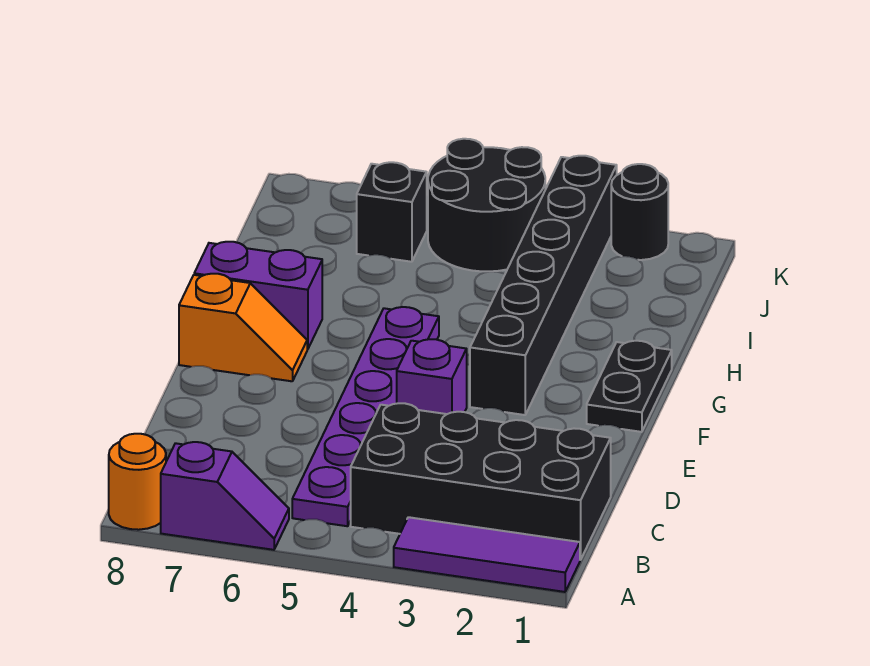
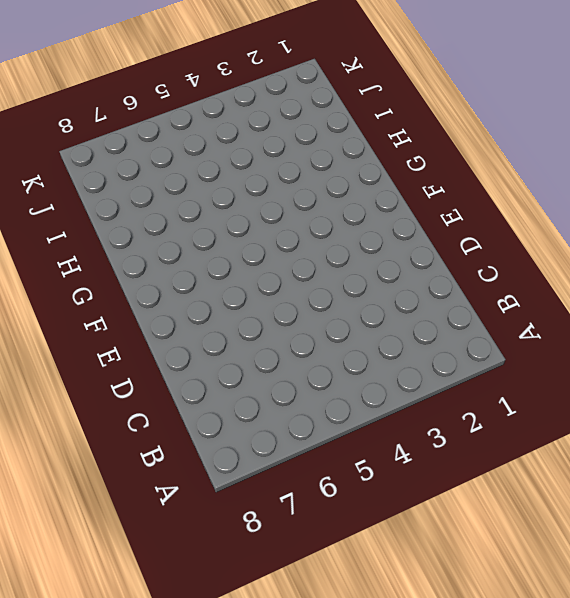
none -> purple tile A1:A3 level 1
none -> purple slope A6:A7 level 1 top 7
none -> orange round brick A8 level 1

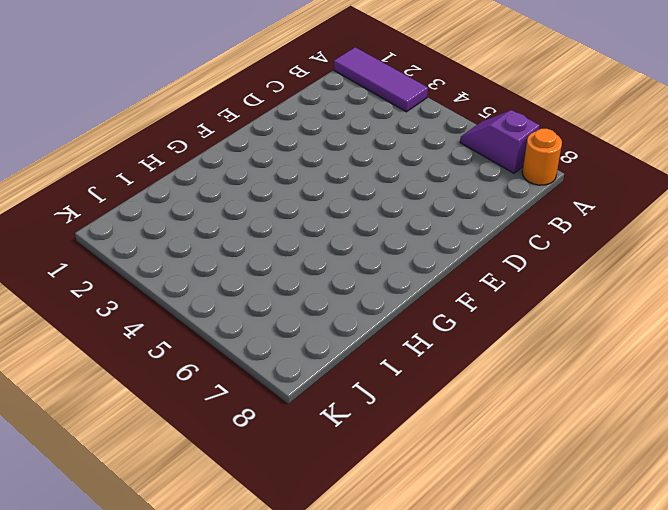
none -> black brick B1:C4 level 1
none -> purple plate B5:G5 level 1
none -> purple brick E4 level 1

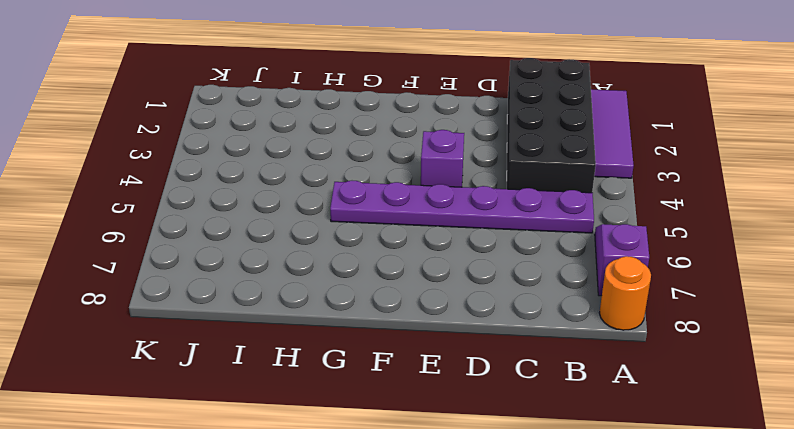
none -> black plate F1:G1 level 1
none -> black brick F3:K3 level 1
none -> orange slope F7:F8 level 1 top 8

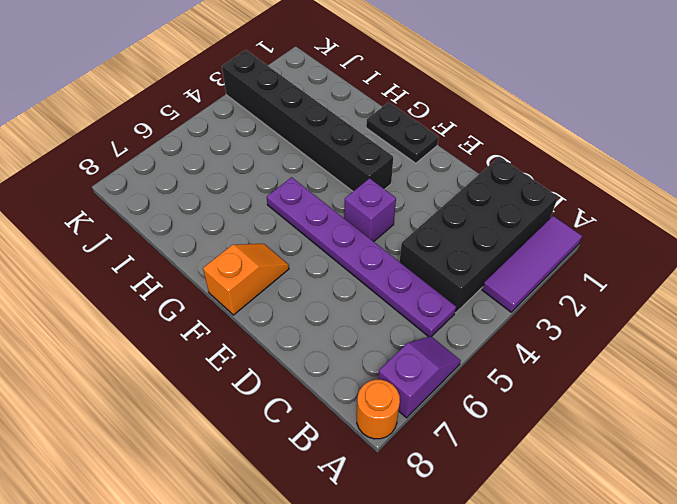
none -> purple brick G7:G8 level 1
none -> black round brick J4:K5 level 1
none -> black brick J6 level 1

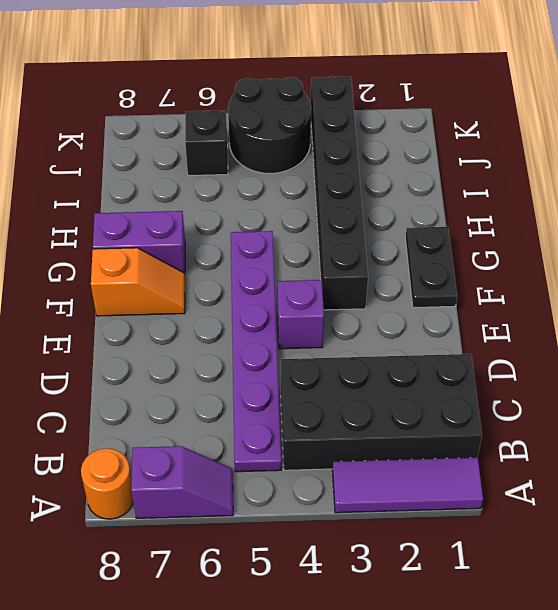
none -> black round brick K2 level 1

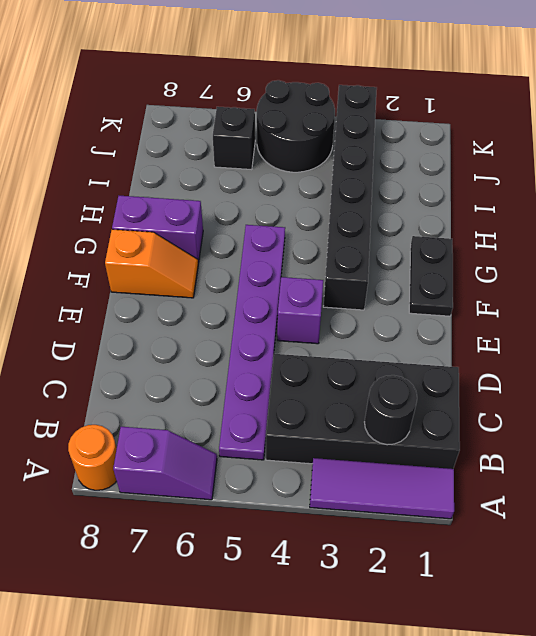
black round brick B2 level 2 -> black round brick K2 level 1

